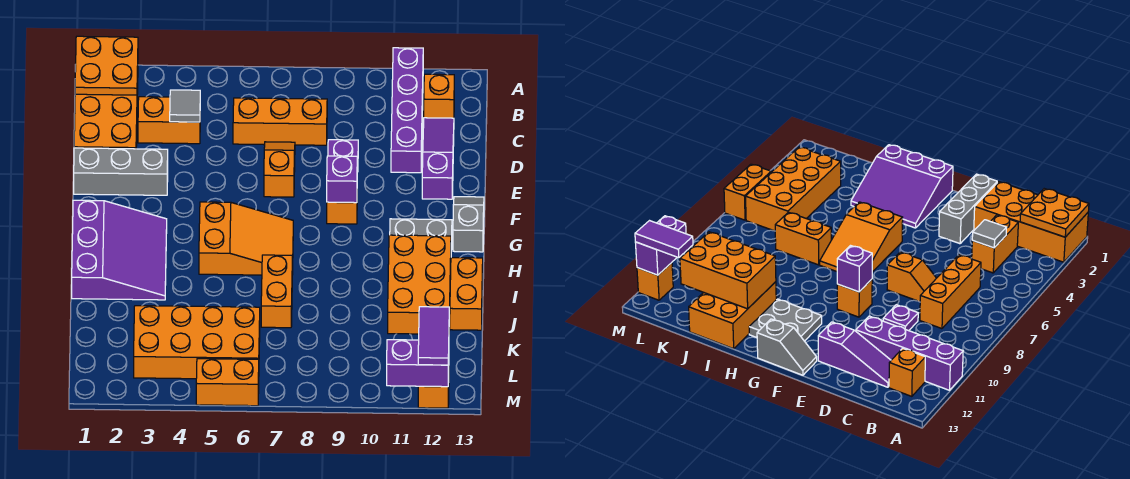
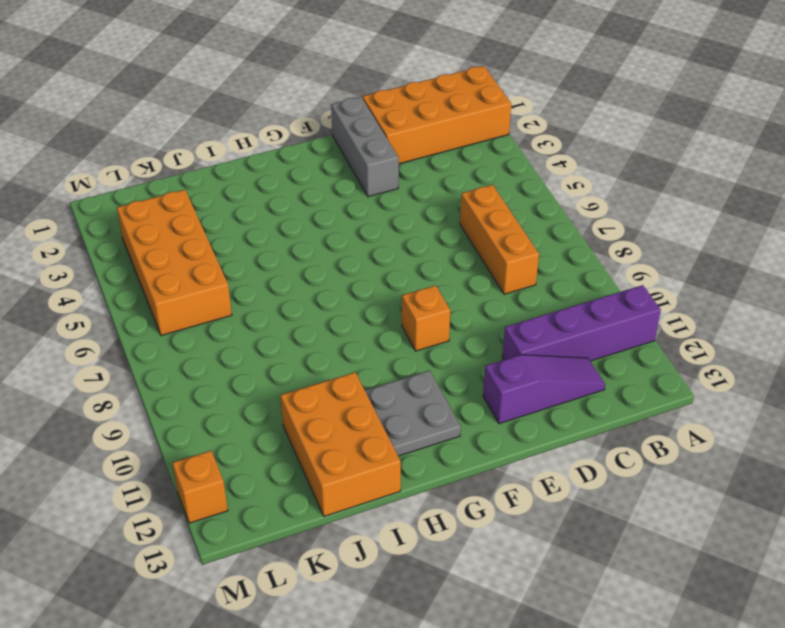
none -> orange brick B12 level 1
none -> orange brick C3:C4 level 1
none -> orange slope D7:E7 level 1 top E

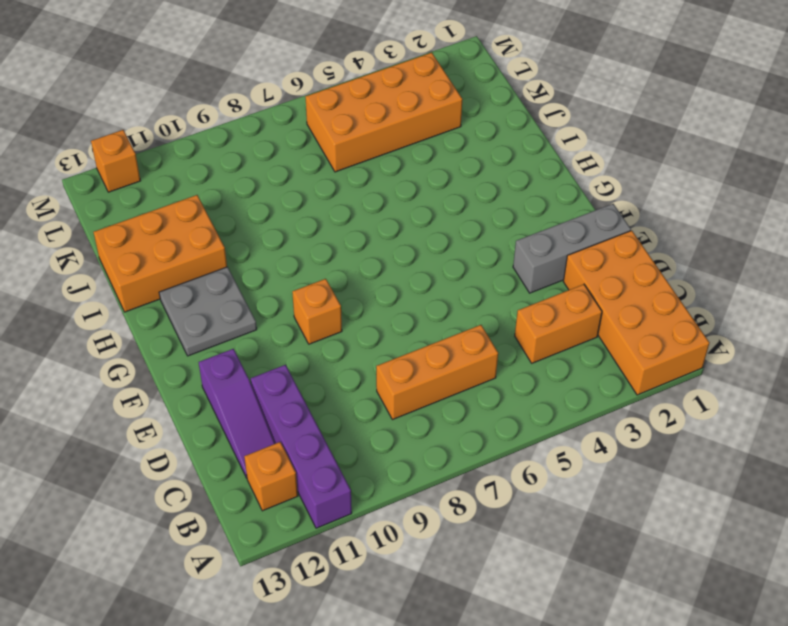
none -> orange slope D7:E7 level 1 top E
none -> purple plate D9 level 1
none -> grey slope F13:G13 level 1 top G

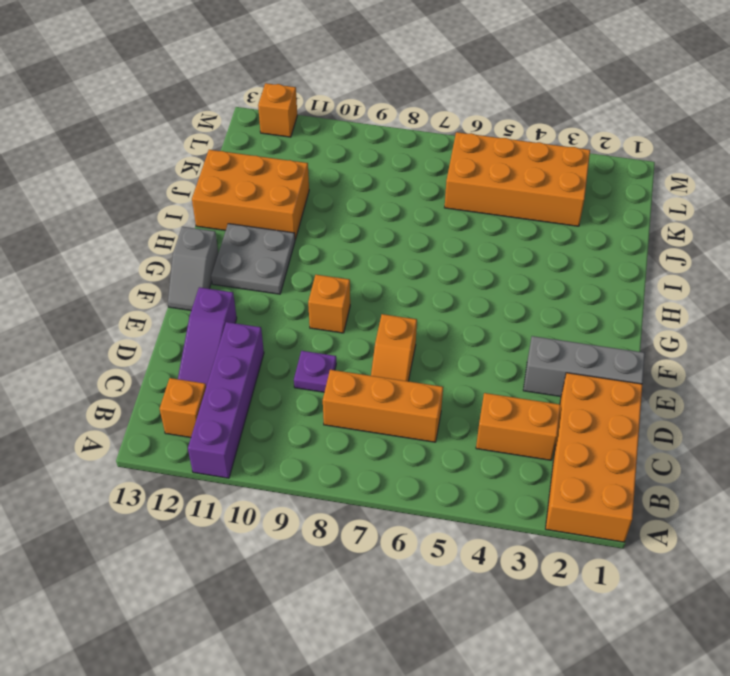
none -> purple slope G1:I3 level 1 top 1
none -> orange slope G5:H7 level 1 top 5
none -> orange brick I7:J7 level 1

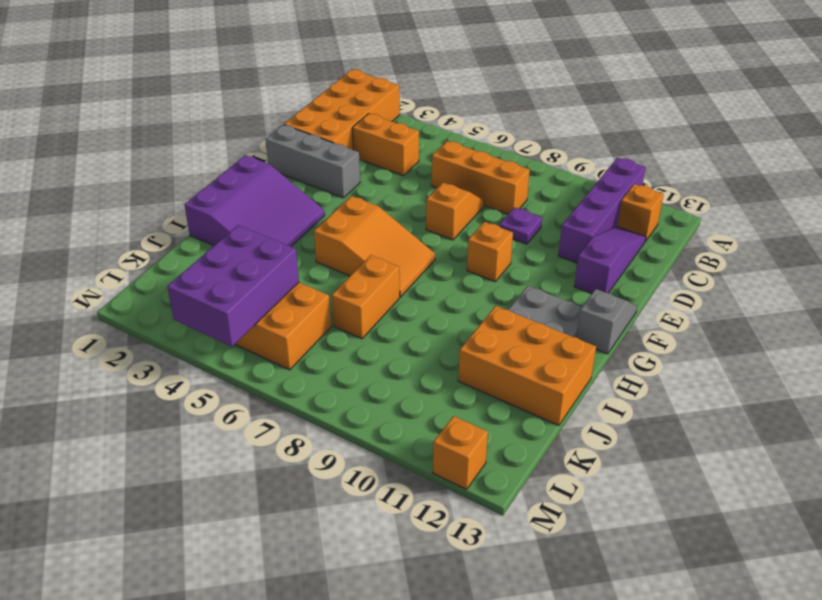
purple brick K4:M5 level 2 -> none
none -> orange brick M5:M6 level 1
none -> orange plate A1:B2 level 2
none -> grey tile C4 level 2

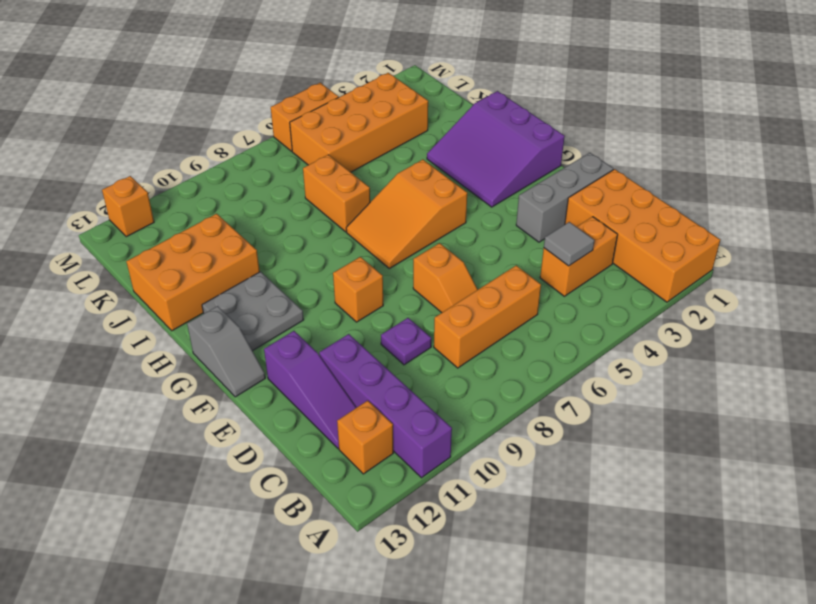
none -> orange plate A1:B2 level 2
none -> purple brick F9 level 2
none -> orange brick I11:K12 level 2

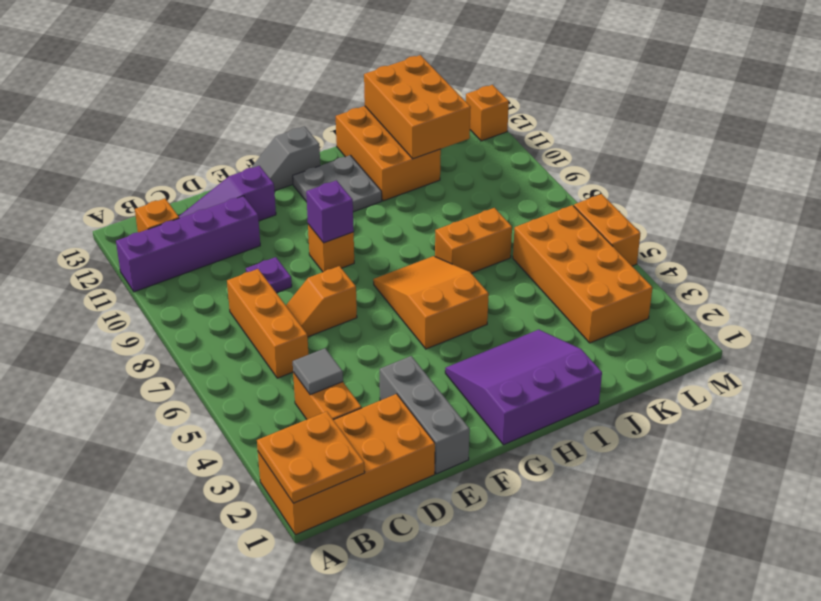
orange brick J11:K13 level 2 -> orange brick I11:K12 level 2
none -> purple brick M11:M12 level 2
none -> purple tile L12:M12 level 3

